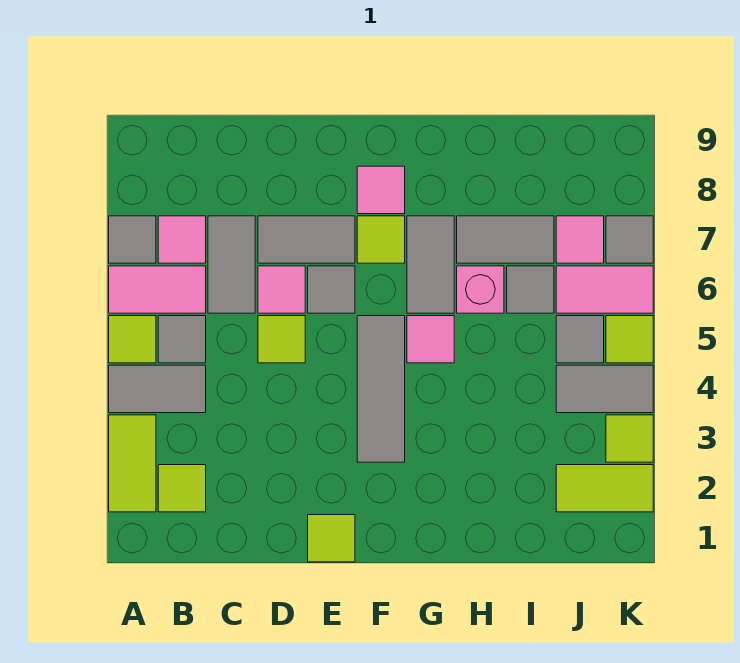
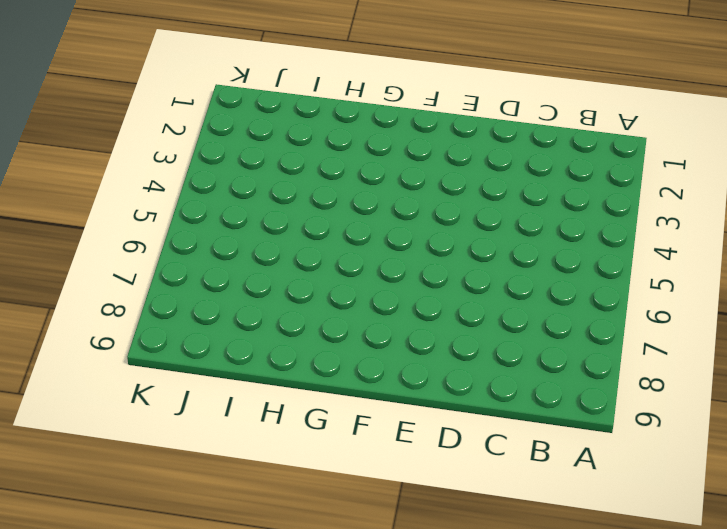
none -> lime tile A2:A3 level 1
none -> grey tile A4:B4 level 1
none -> lime tile A5 level 1
none -> pink tile A6:B6 level 1

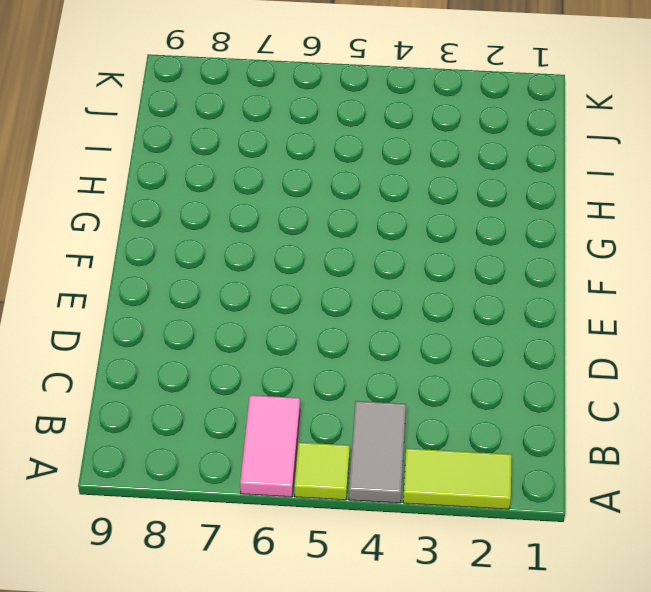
none -> grey tile A7 level 1
none -> lime tile B2 level 1
none -> grey tile B5 level 1
none -> pink tile B7 level 1

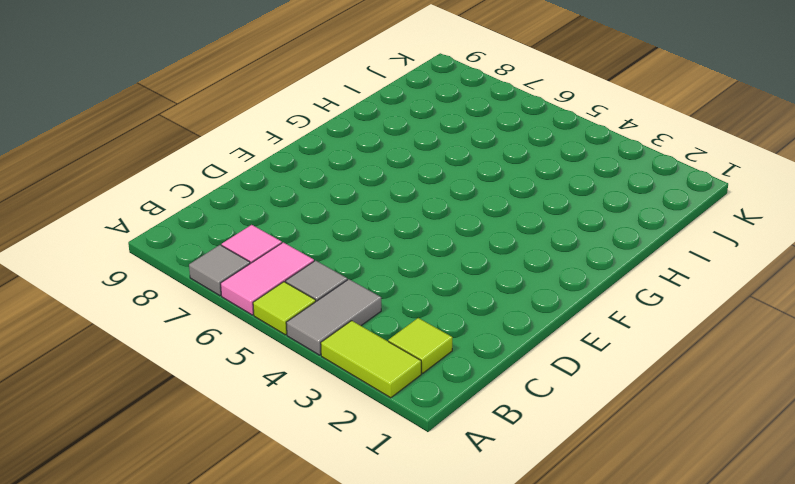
none -> grey tile C6:C7 level 1
none -> lime tile D5 level 1
none -> pink tile D6 level 1
none -> grey tile D7:E7 level 1

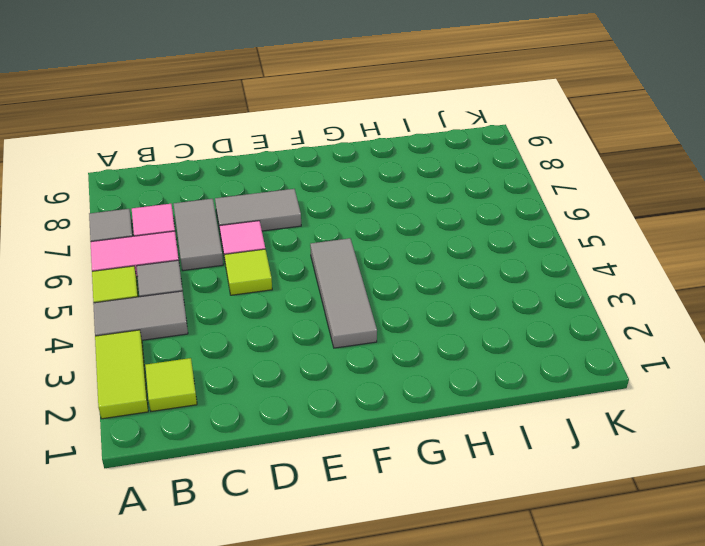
none -> lime tile E1 level 1
none -> grey tile E6 level 1
none -> lime tile F7 level 1
none -> pink tile F8 level 1

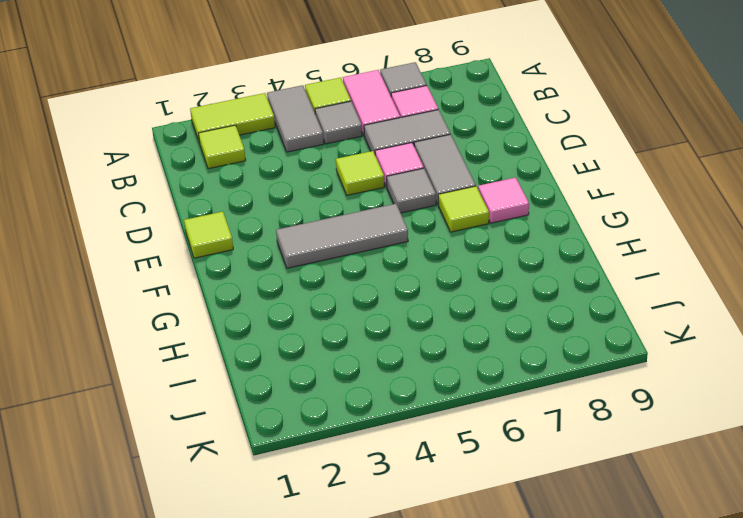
none -> pink tile G5 level 1
none -> grey tile G6:G7 level 1
none -> pink brick H6 level 1
none -> grey tile H7:I7 level 1

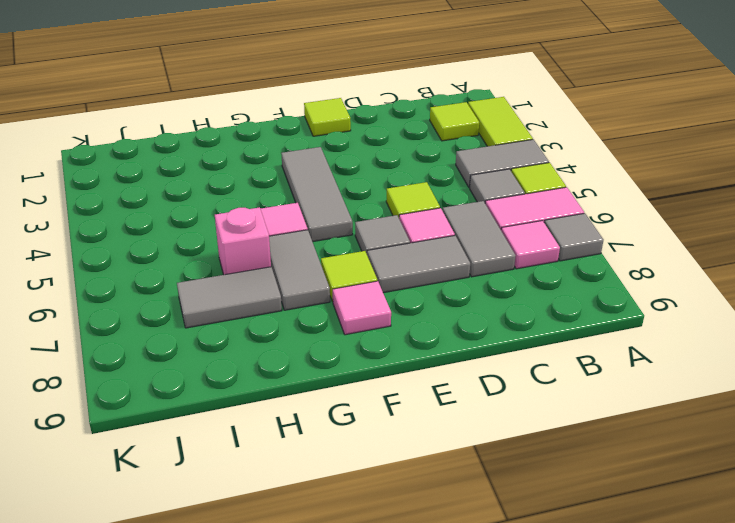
none -> grey tile I6 level 1
none -> lime tile J2:K2 level 1
none -> grey tile J4:K4 level 1
none -> grey tile J5 level 1

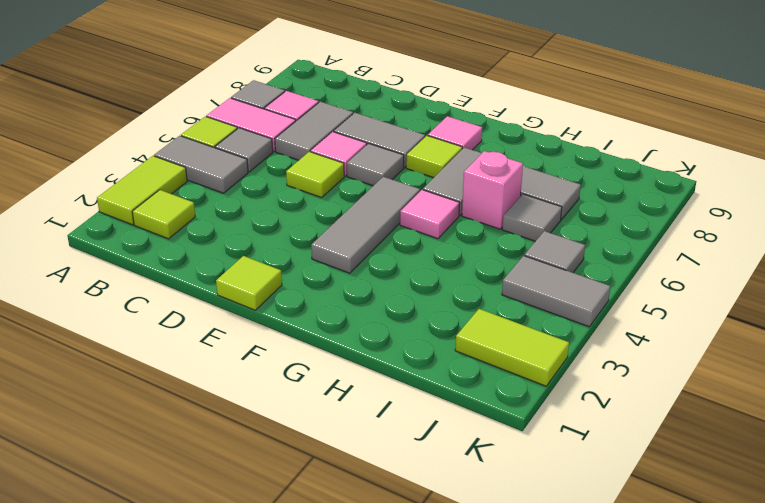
none -> pink tile J6:K6 level 1
none -> pink tile J7 level 1
none -> lime tile K3 level 1
none -> lime tile K5 level 1

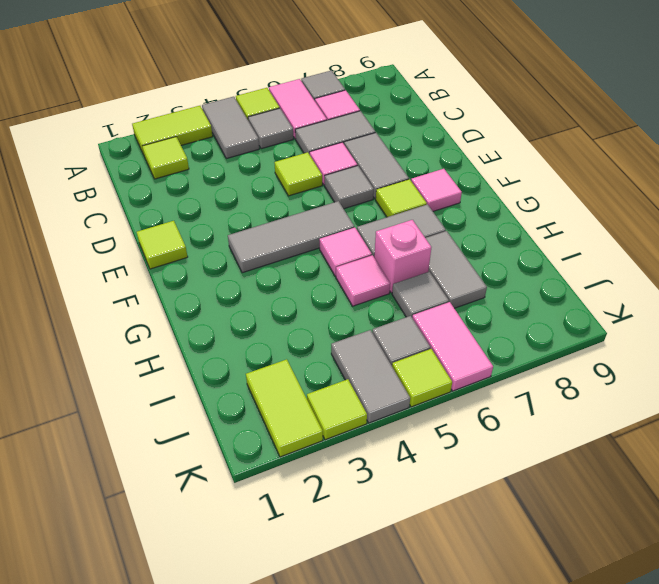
pink tile H5 level 1 -> pink tile J7 level 1
none -> grey tile K7 level 1

